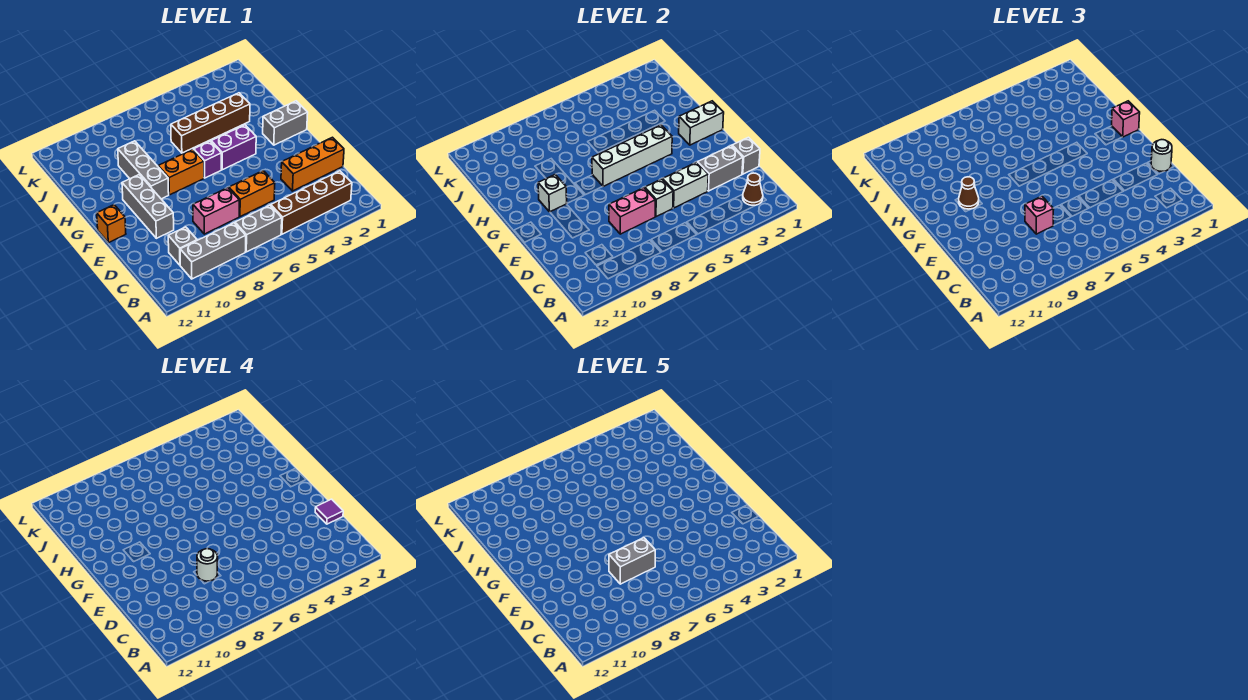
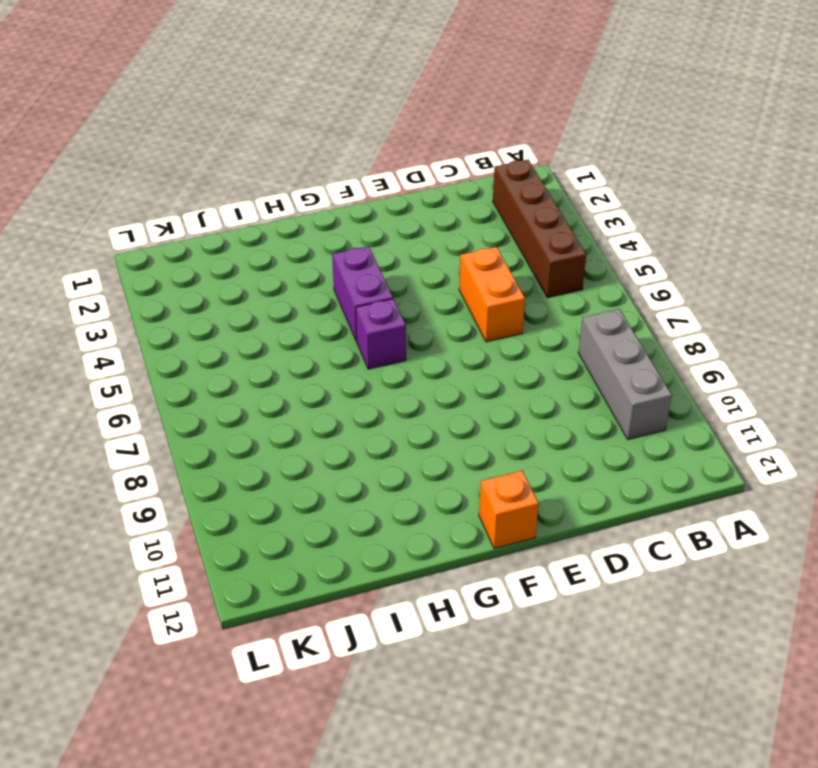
none -> grey brick B6:B7 level 1
none -> grey brick C10 level 1
none -> orange brick D1:D3 level 1
none -> pink brick D7:D8 level 1

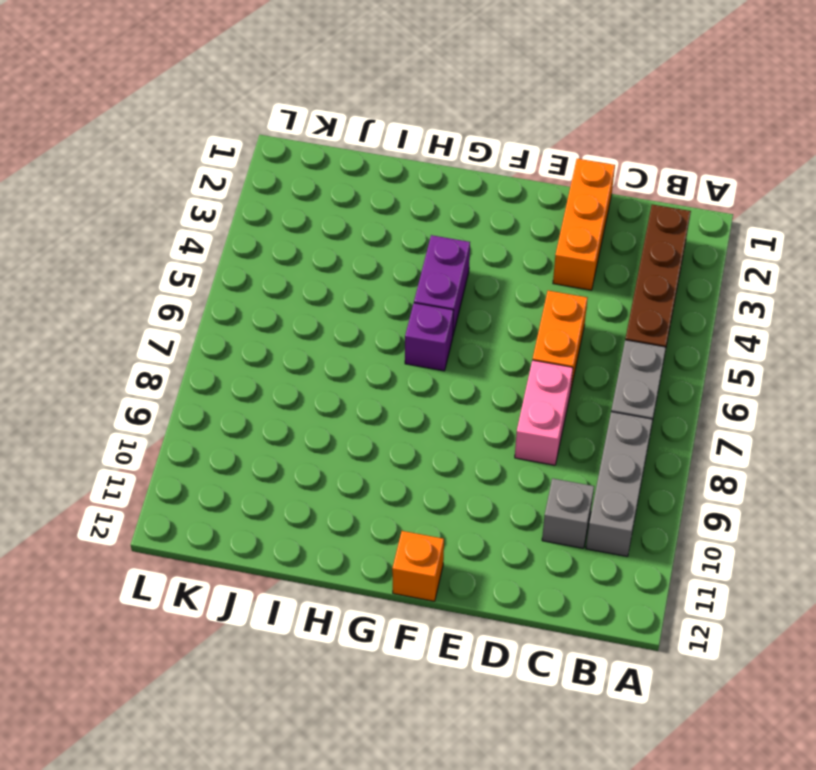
none -> grey brick E10:G10 level 1
none -> grey brick G1:G2 level 1
none -> orange brick G7:G8 level 1
none -> grey brick G9:I9 level 1

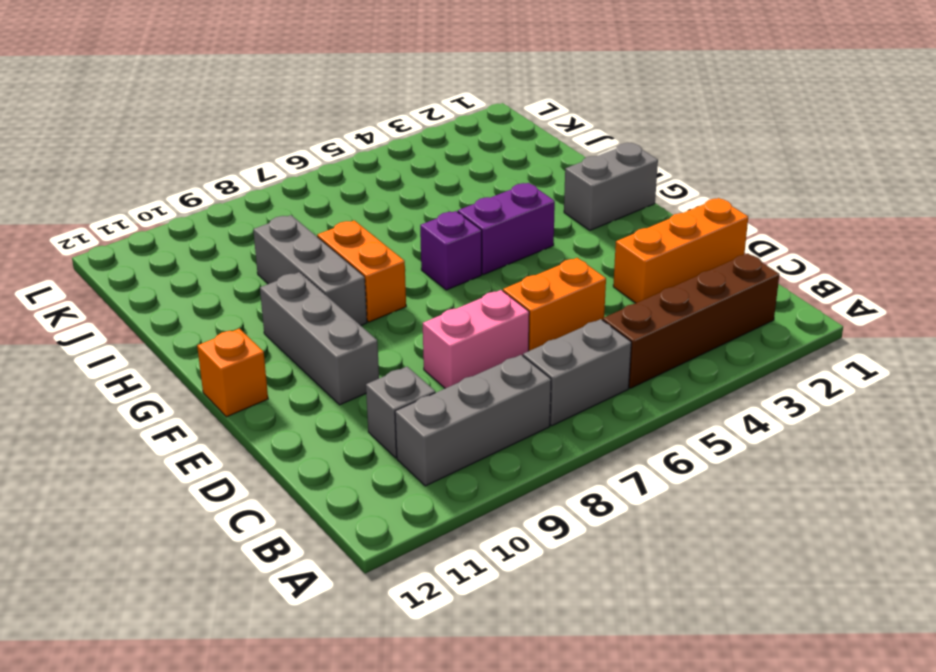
orange brick G8:H8 level 1 -> orange brick G7:G8 level 1
none -> brown brick I3:I6 level 1
none -> brown cone B2 level 2
none -> grey brick D1 level 2
none -> grey brick D2:D3 level 2

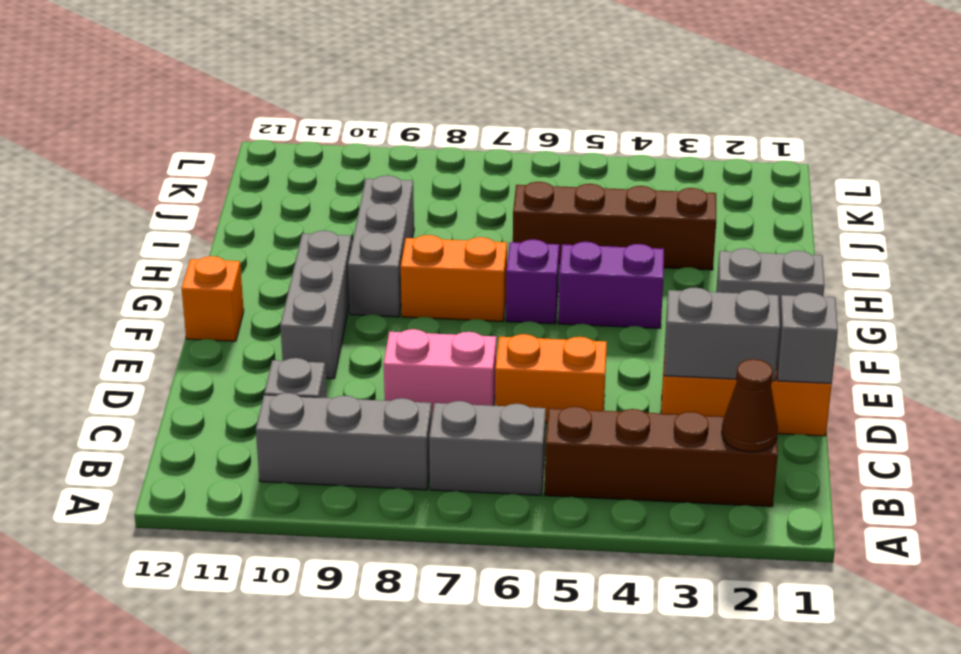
none -> white brick D4:D5 level 2
none -> white brick D6 level 2
none -> pink brick D7:D8 level 2
none -> white brick G1:G2 level 2

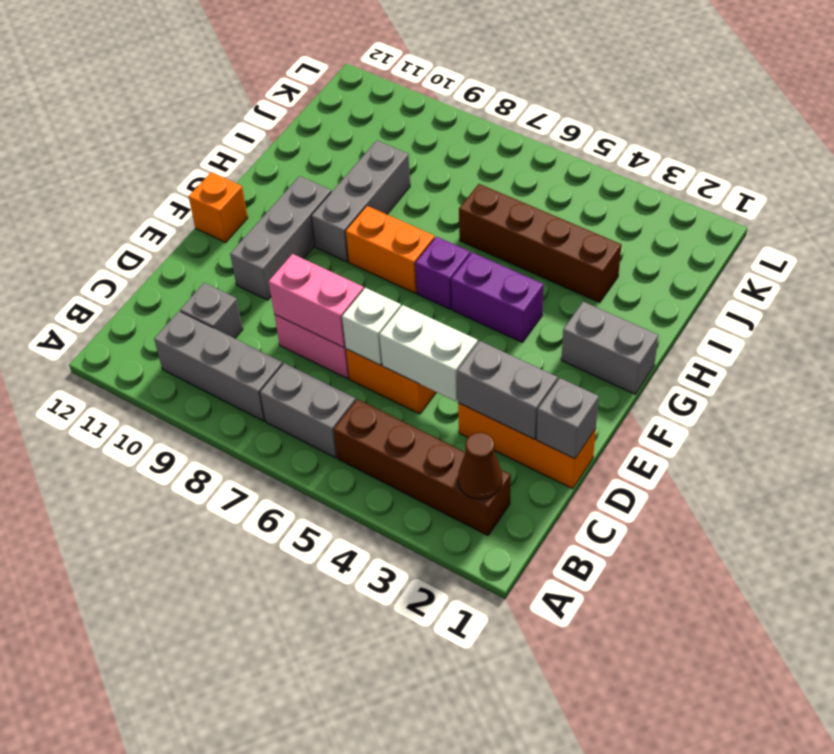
none -> white brick G1:G2 level 2
none -> white brick G4:G7 level 2
none -> white brick G10 level 2
none -> white round brick D1 level 3

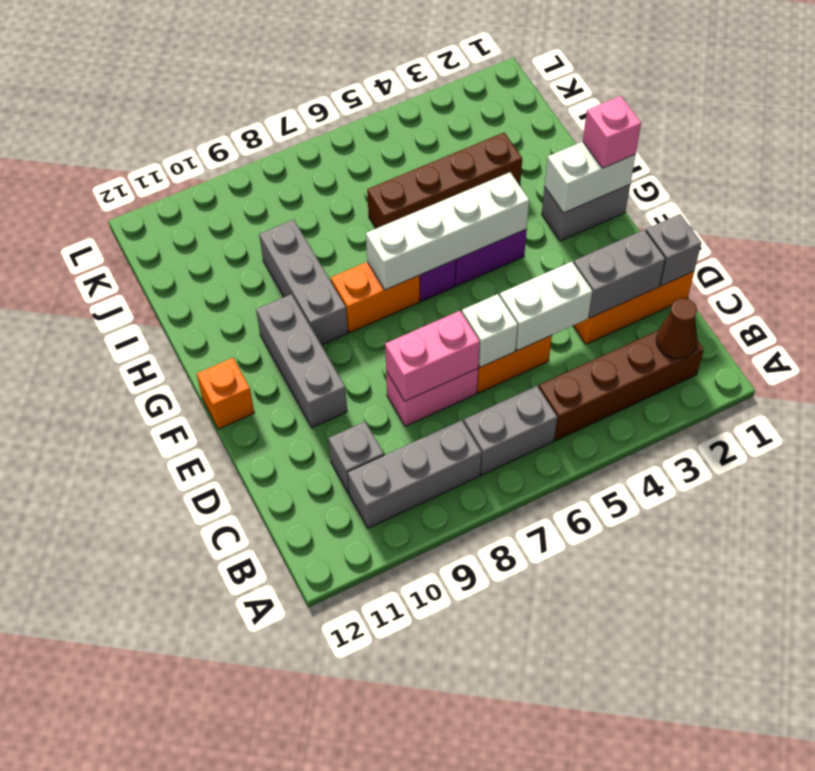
none -> white brick G10 level 2
none -> white round brick D1 level 3
none -> pink brick D8 level 3
none -> brown cone G10 level 3

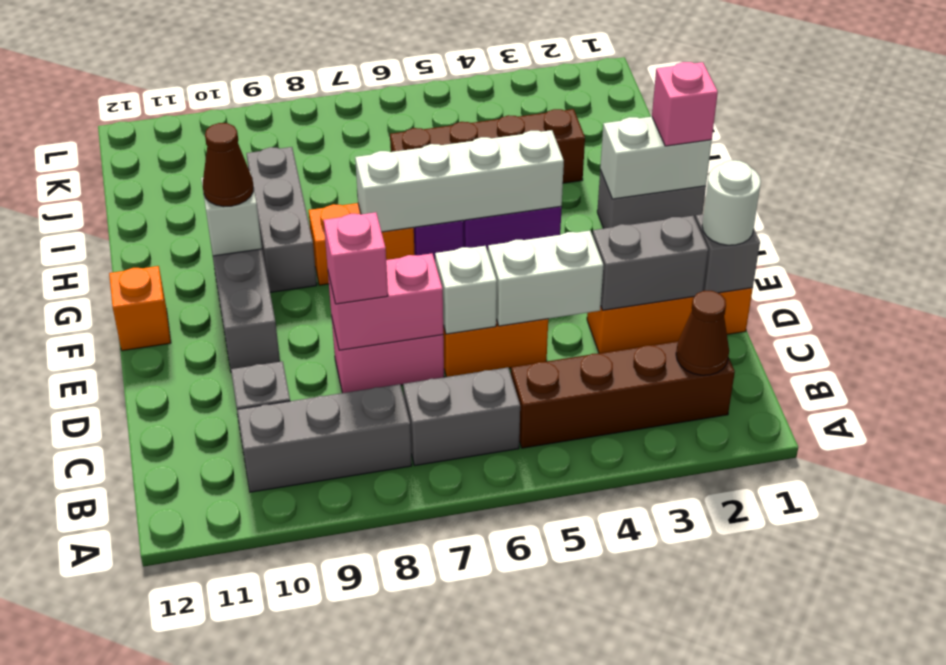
none -> purple tile D1 level 4
none -> white round brick D8 level 4
none -> grey brick D7:D8 level 5

